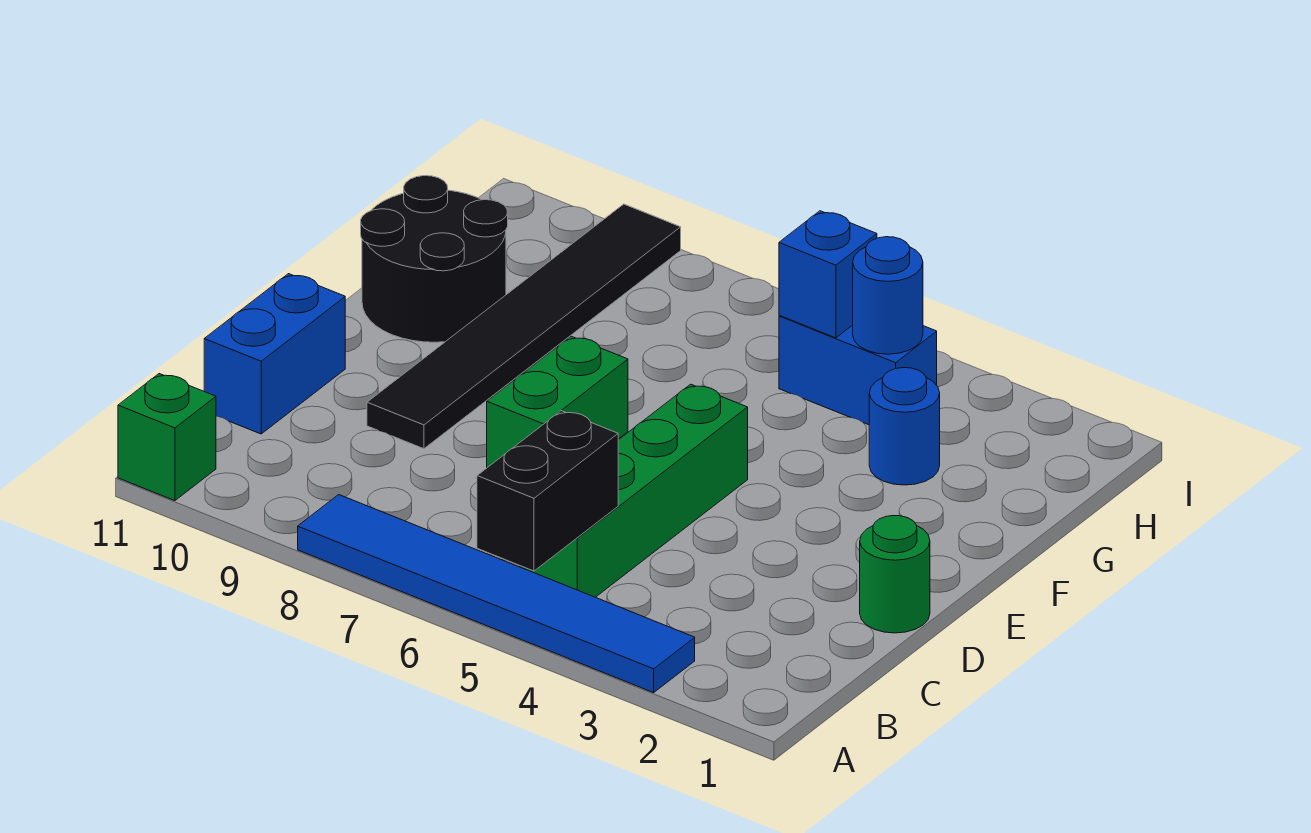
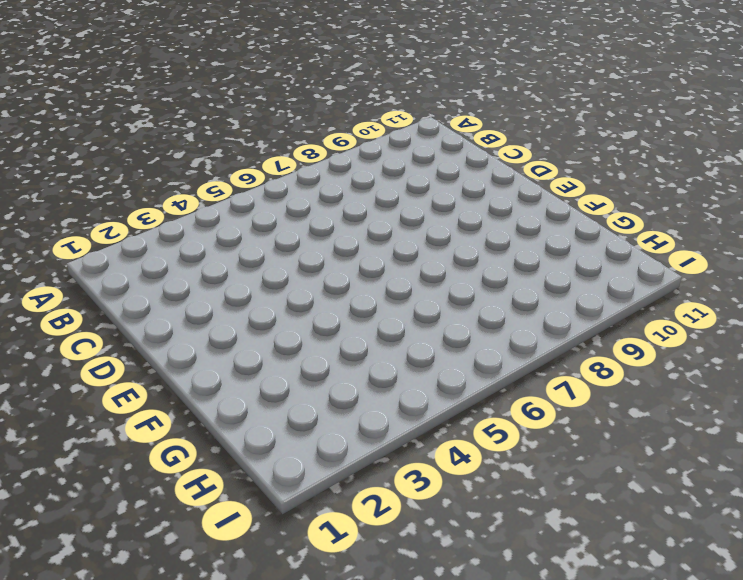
none -> blue tile A3:A8 level 1
none -> green brick A11 level 1
none -> green brick B5:E5 level 1

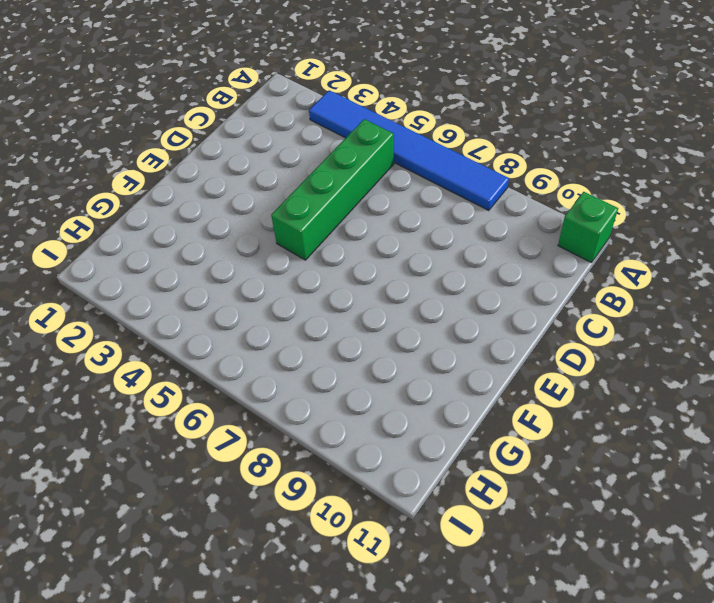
none -> blue brick C11:D11 level 1
none -> green round brick D1 level 1
none -> green brick D7:E7 level 1

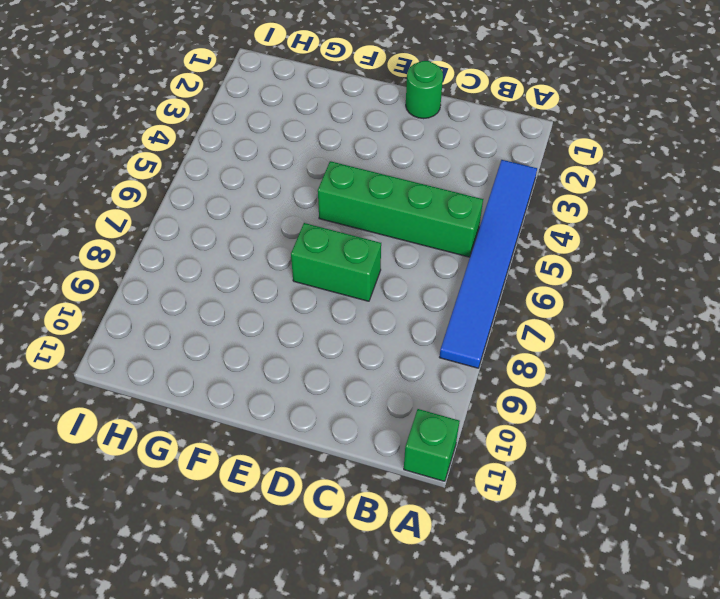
none -> blue brick C11:D11 level 1
none -> black tile D9:I9 level 1
none -> black round brick F10:G11 level 1

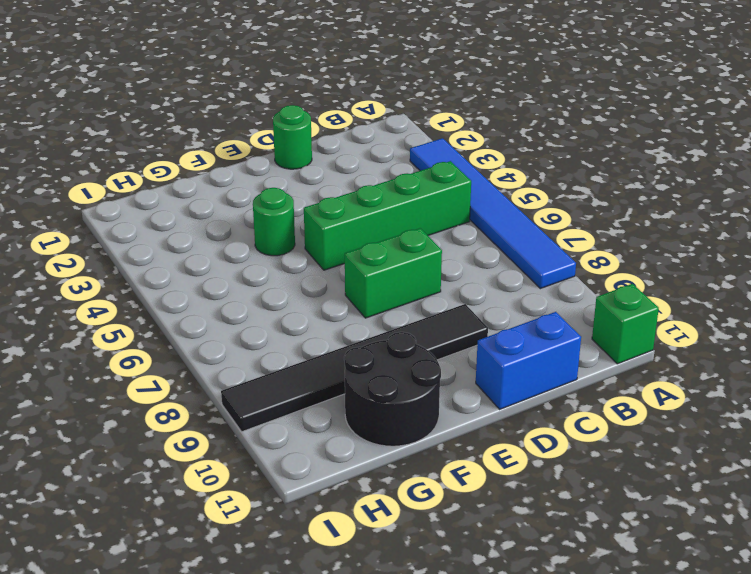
green round brick F4 level 1 -> none
none -> blue round brick G3 level 1
none -> blue brick H4:H5 level 1
none -> black brick A5:B5 level 2

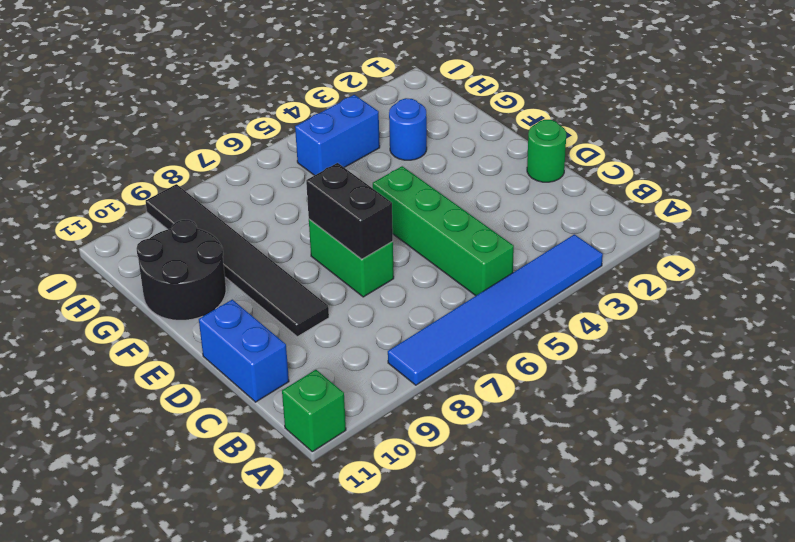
black brick D7:E7 level 2 -> black brick A5:B5 level 2
none -> blue round brick H4 level 2
none -> blue brick H5 level 2

